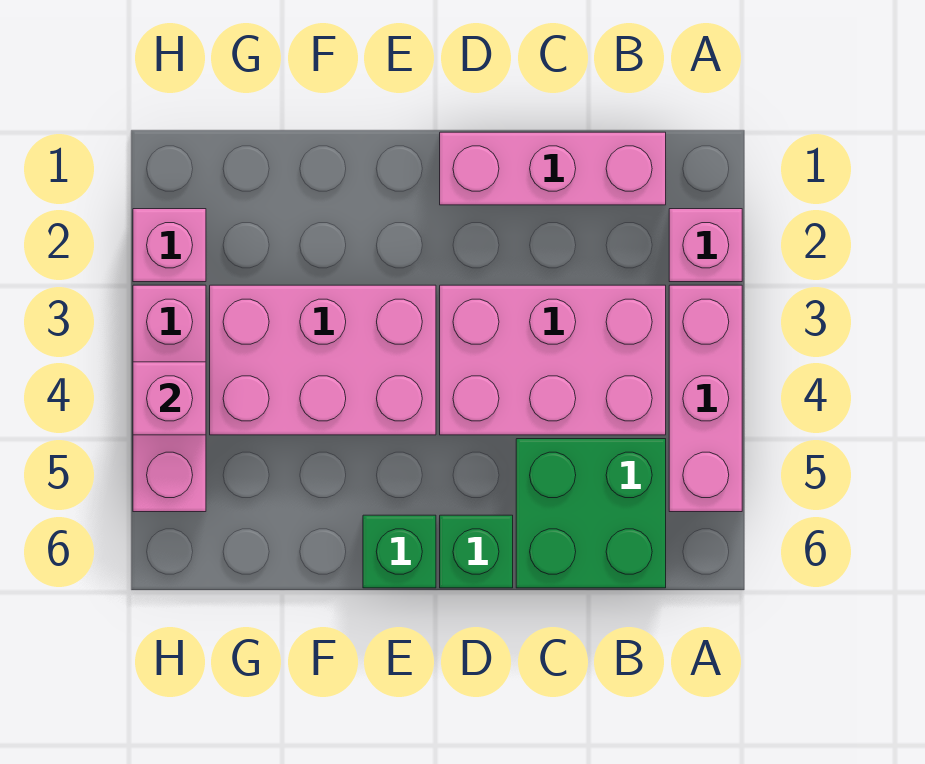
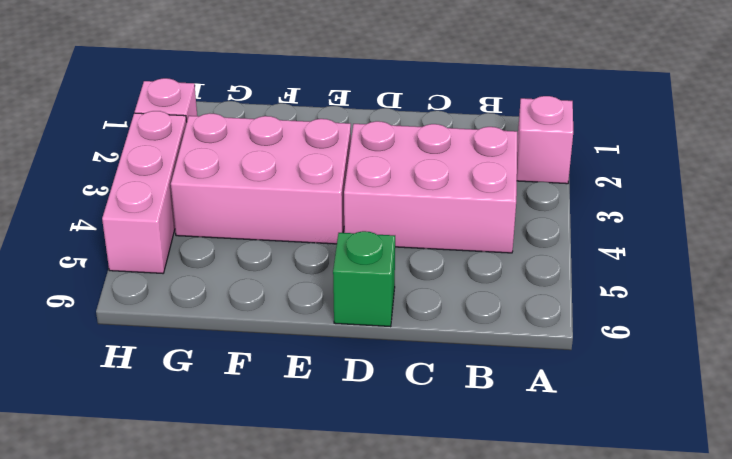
none -> pink brick A3:A5 level 1
none -> pink brick B1:D1 level 1

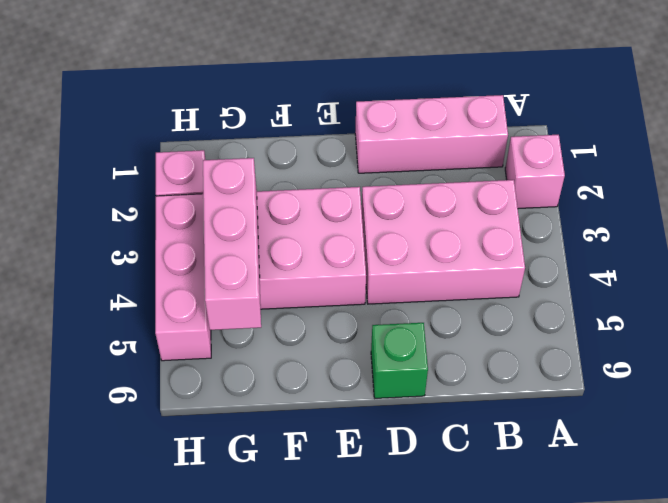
pink brick G3:G5 level 2 -> pink brick A3:A5 level 1
none -> green brick B5:C6 level 1
none -> green brick E6 level 1

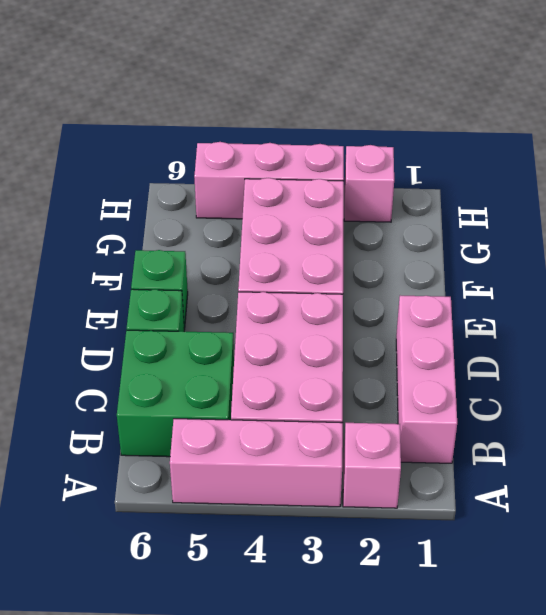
none -> pink brick H4 level 2

